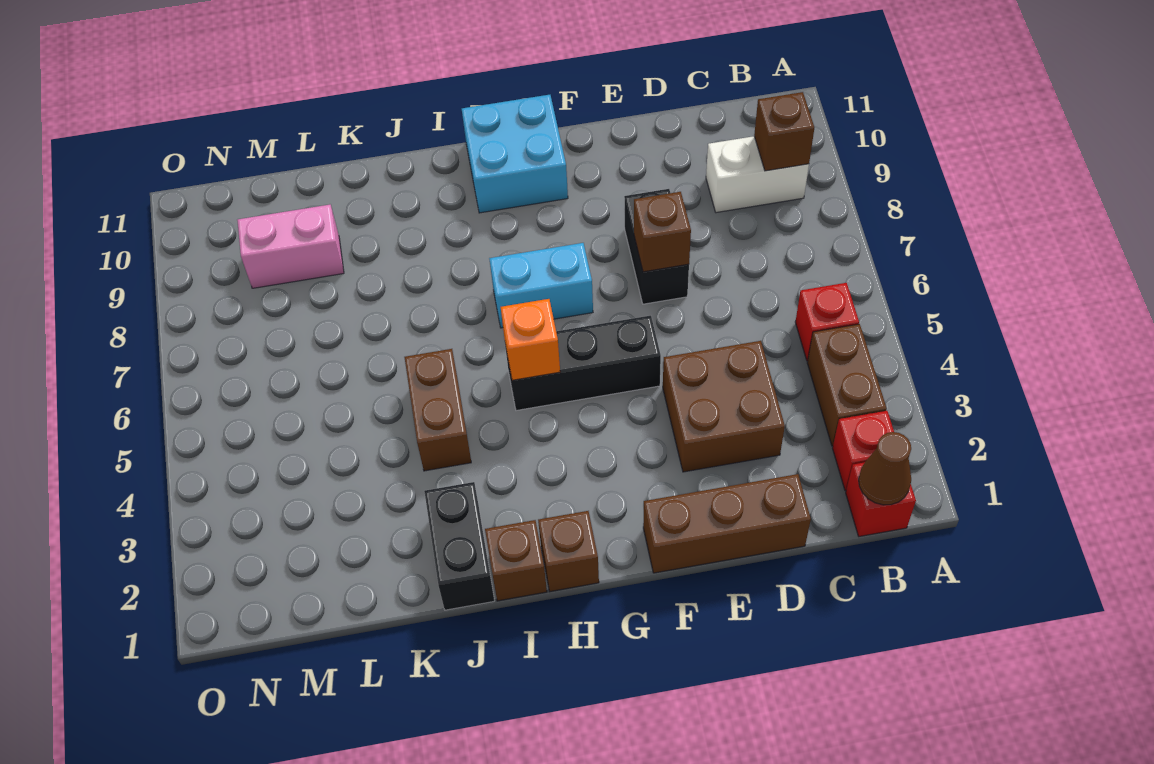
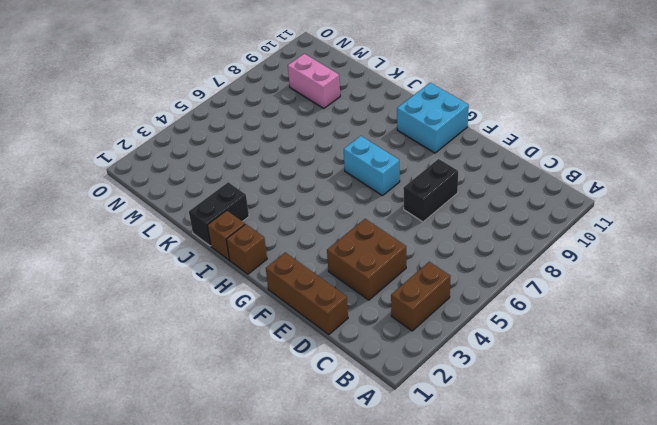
none -> red brick B1 level 1
none -> red brick B2 level 1
none -> red brick B5 level 1

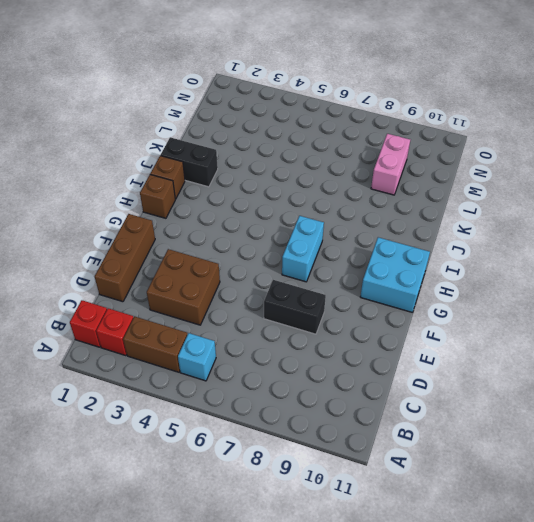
cyan brick B5 level 1 -> red brick B5 level 1
none -> white brick B9:C9 level 1
none -> black brick F5:H5 level 1
none -> brown brick J4:J5 level 1

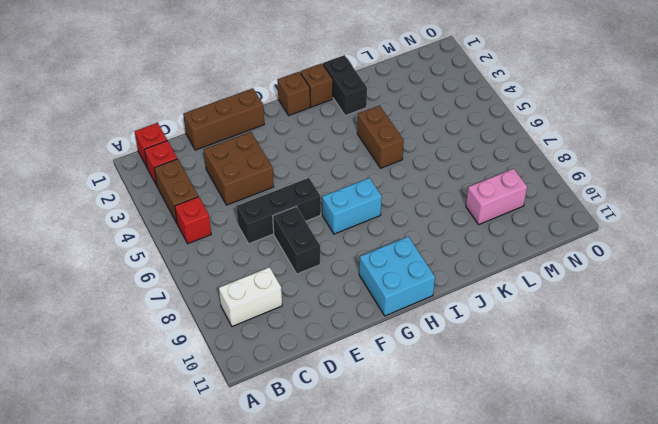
black brick D6:F6 level 1 -> black brick F5:H5 level 1
none -> brown cone B1 level 2
none -> brown brick B9 level 2
none -> brown brick E7 level 2

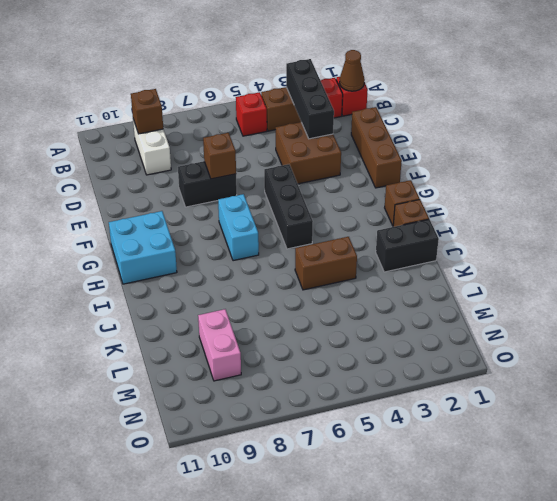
black brick B3:D3 level 2 -> none
none -> orange brick H5 level 2

